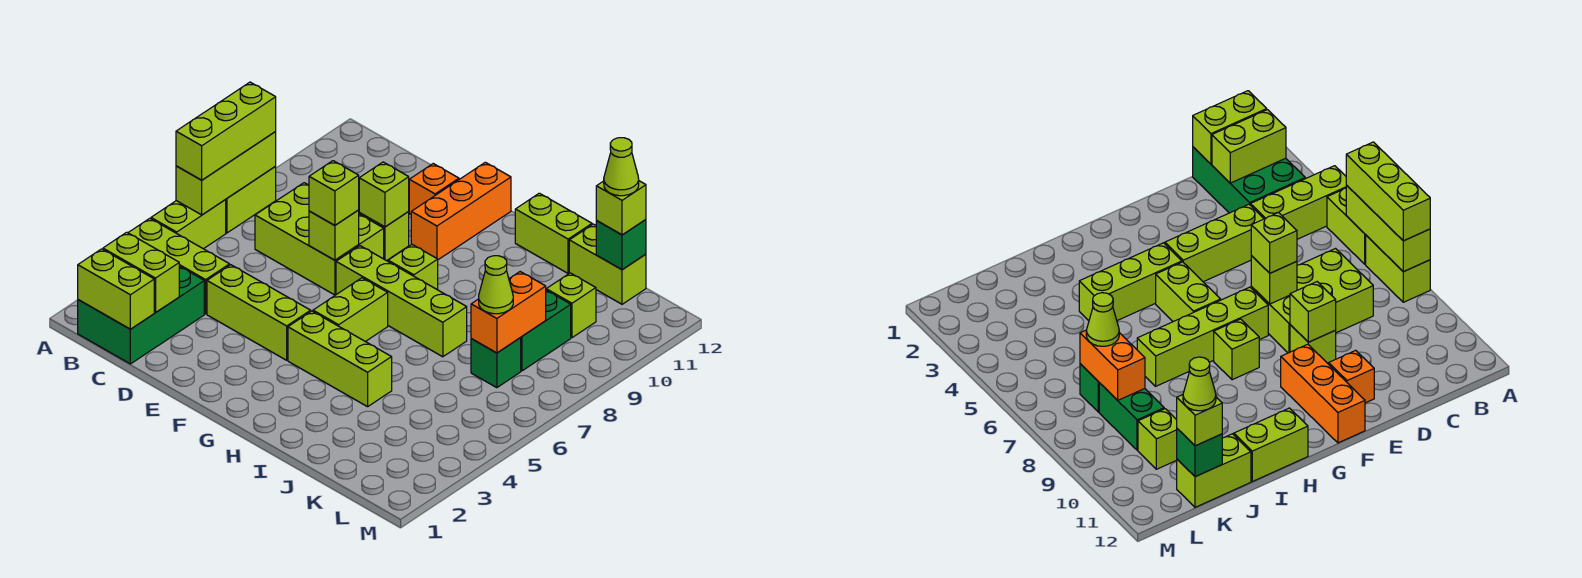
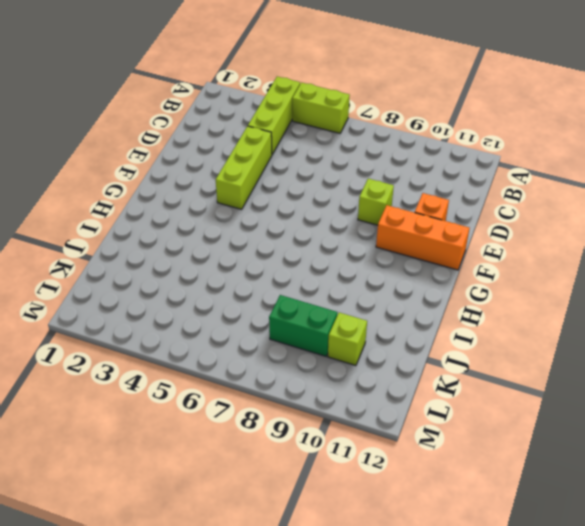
none -> lime brick A7:A8 level 1
none -> green brick B1:C3 level 1
none -> lime brick C7:E8 level 1
none -> lime brick F7:I7 level 1

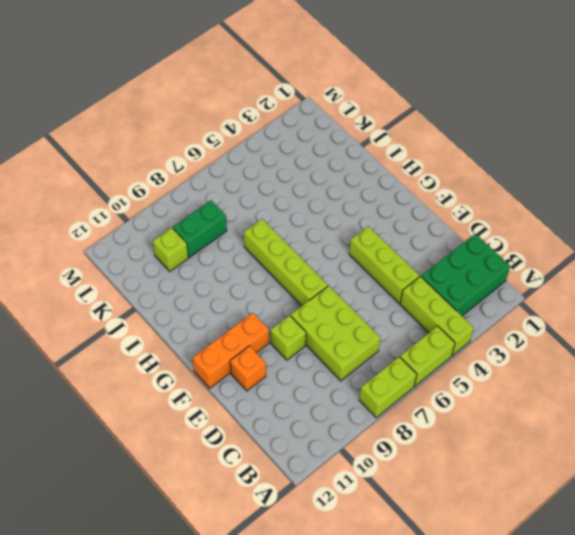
none -> lime brick G4:I4 level 1
none -> lime brick G5:G6 level 1
none -> lime brick G8 level 1
none -> lime brick H12:I12 level 1

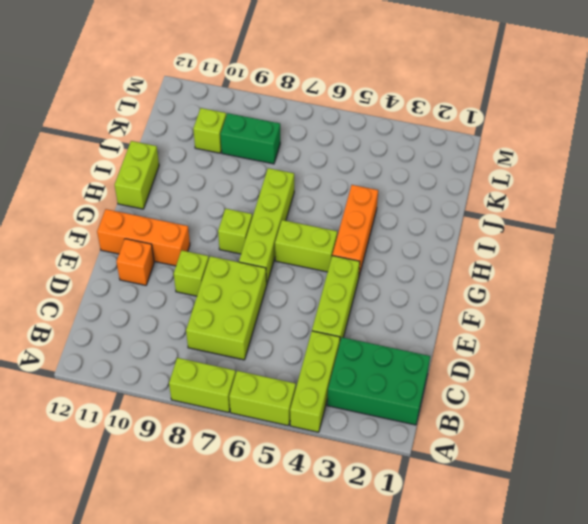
orange brick G4:I4 level 1 -> lime brick G4:I4 level 1
none -> lime brick J12:K12 level 1
none -> green brick K7 level 1
none -> lime brick A6:A8 level 2
none -> lime brick B1:C1 level 2

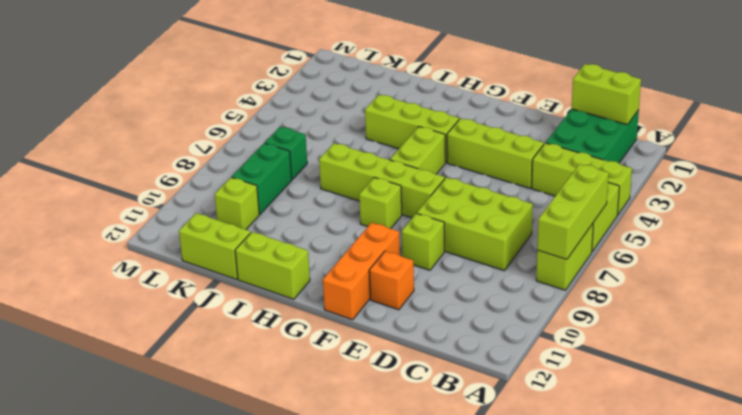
none -> lime brick B2:C2 level 2
none -> lime brick E7 level 2
none -> lime brick E9 level 2
none -> orange brick K7:K8 level 2

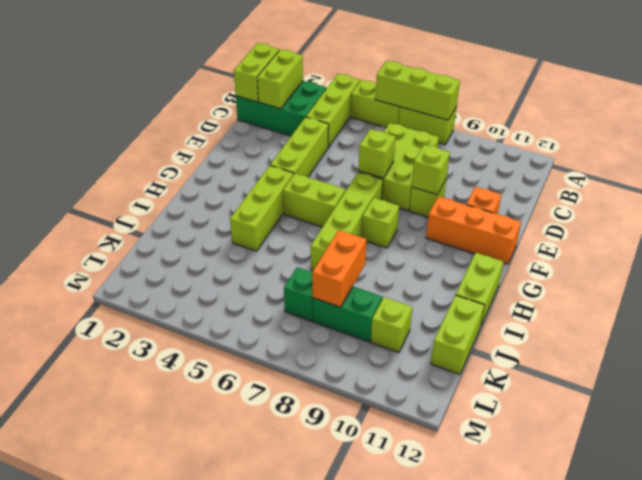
orange brick J8:K8 level 2 -> orange brick K7:K8 level 2
none -> green brick K12 level 2
none -> lime brick A6:A8 level 3
none -> lime brick E7 level 3
none -> lime cone K7 level 3

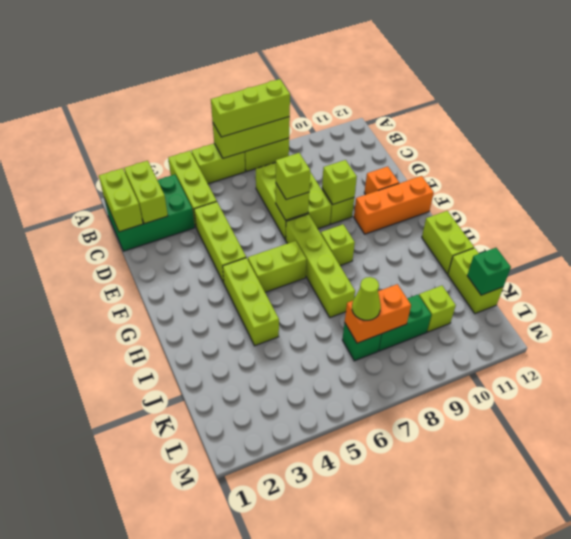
none -> lime brick K12 level 3
none -> lime cone K12 level 4

